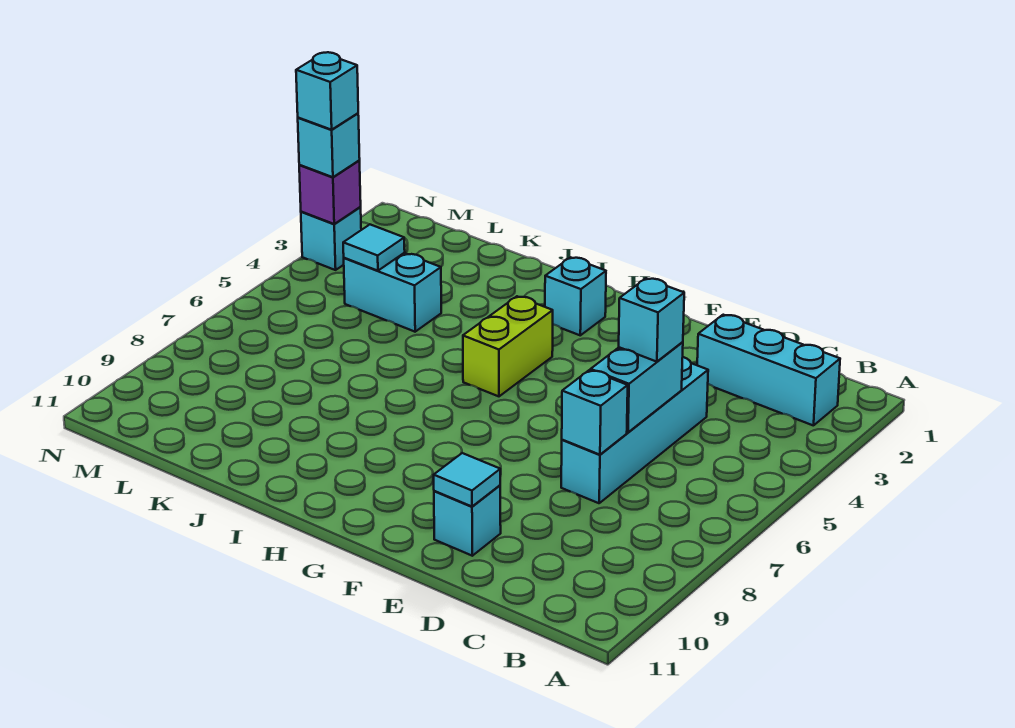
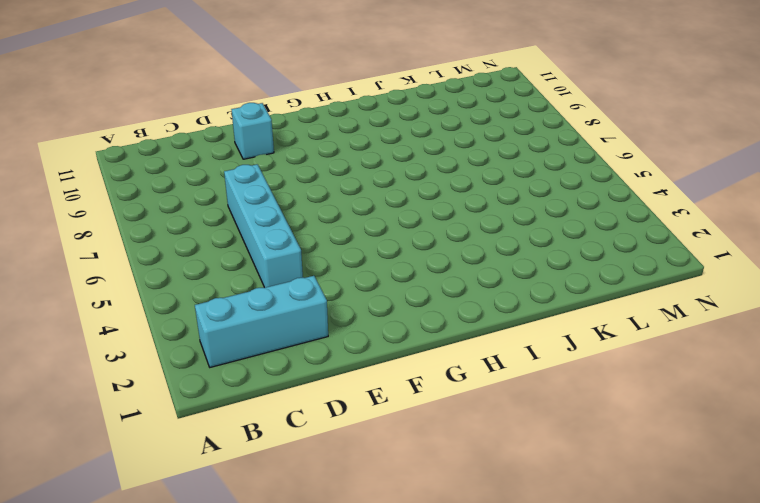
none -> cyan brick H2 level 1
none -> lime brick H4:H5 level 1
none -> cyan brick K4:L4 level 1

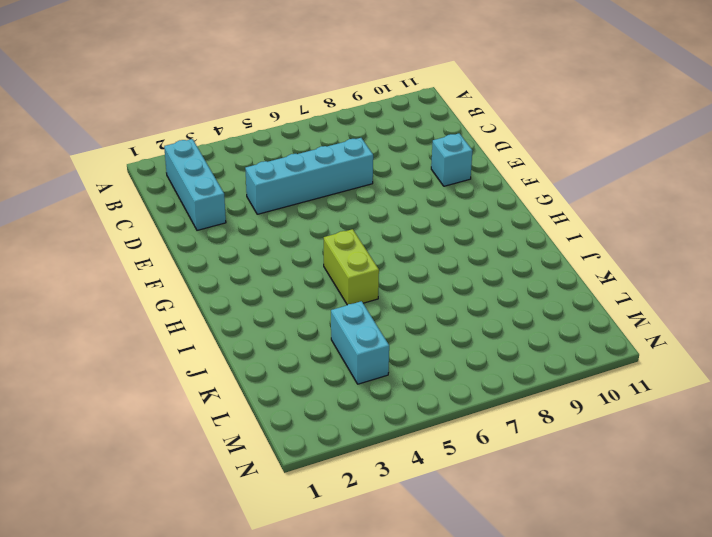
lime brick H5:I5 level 1 -> lime brick H4:H5 level 1
none -> cyan brick H2 level 1
none -> cyan brick N3 level 1
none -> cyan brick D5:D6 level 2

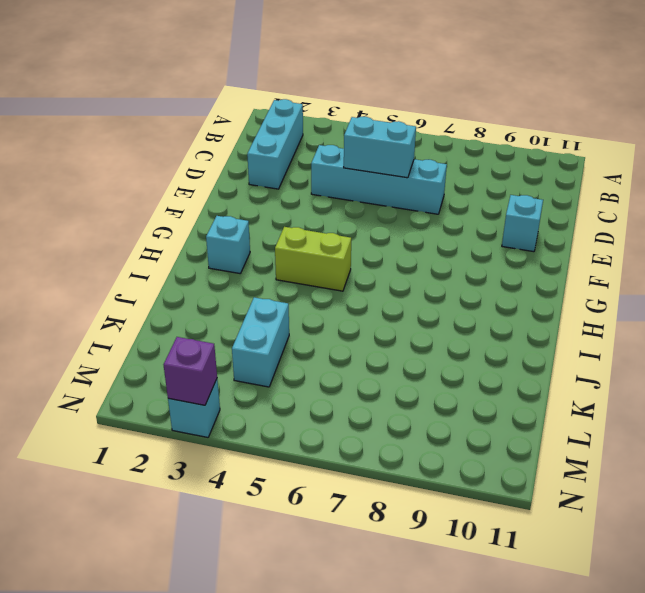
none -> cyan brick D7 level 2
none -> cyan tile E10 level 2
none -> cyan tile L4 level 2

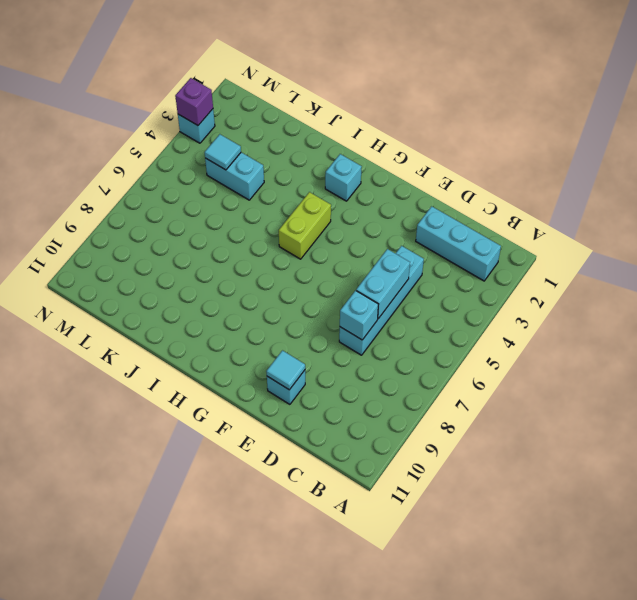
none -> cyan brick D5 level 3
none -> cyan brick N3 level 3
none -> cyan brick N3 level 4

